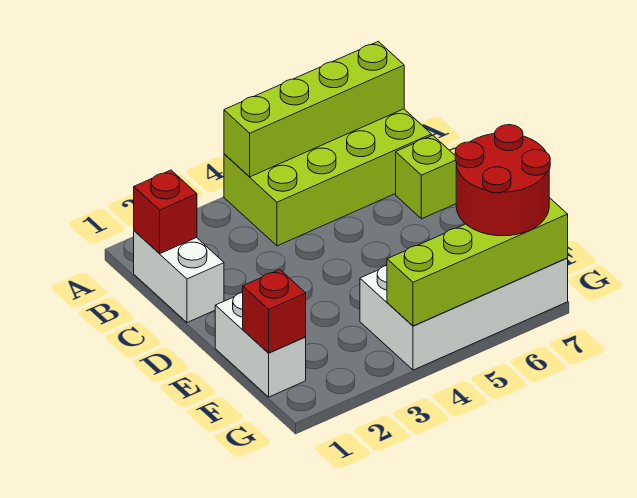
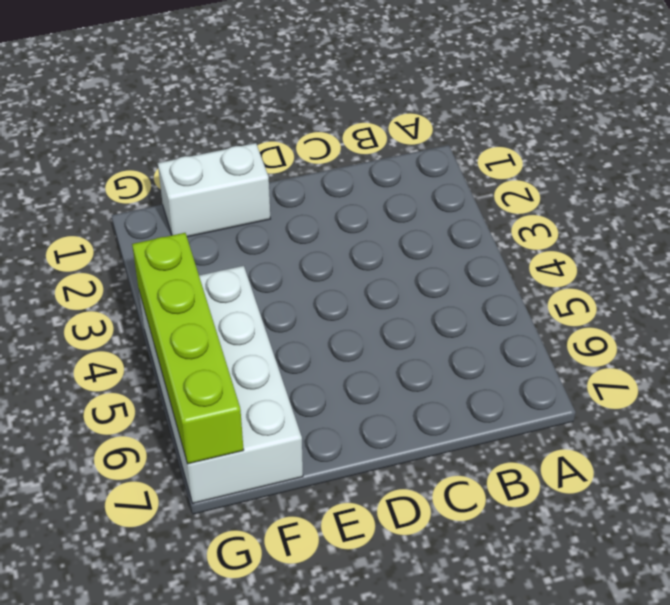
none -> lime brick A4:B7 level 1
none -> white brick B1:C1 level 1

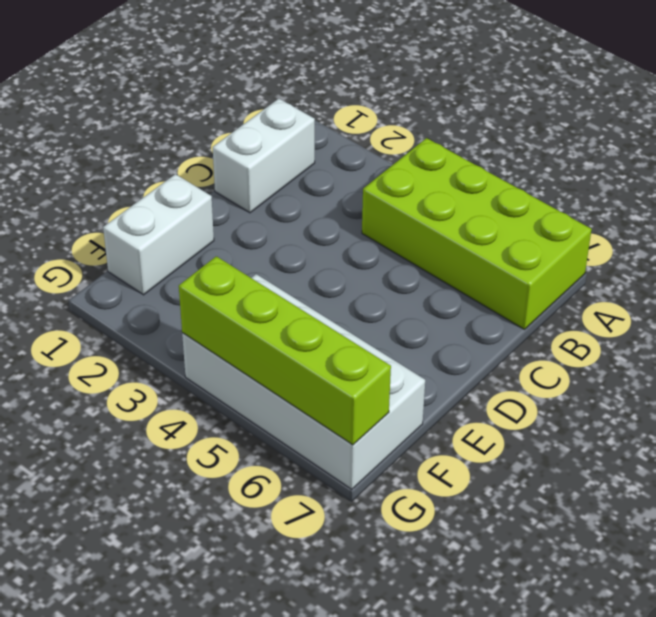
none -> lime brick C7 level 1
none -> lime brick A4:A7 level 2

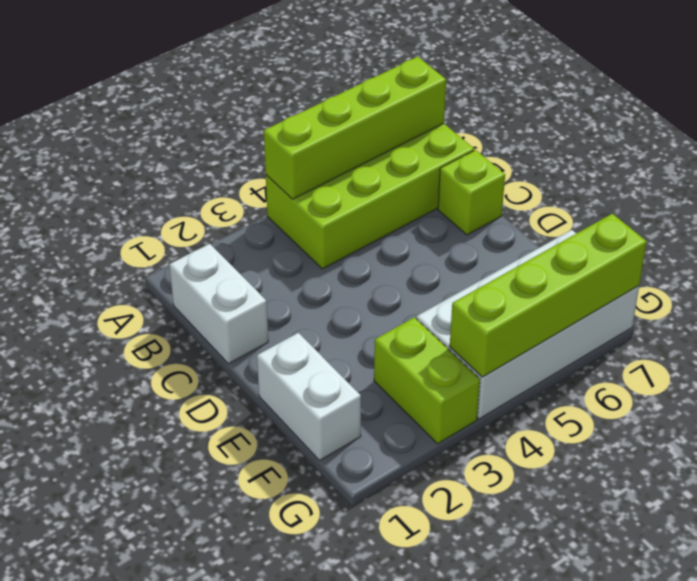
lime brick F3:G3 level 1 -> none
none -> red brick B1 level 2
none -> red brick F1 level 2

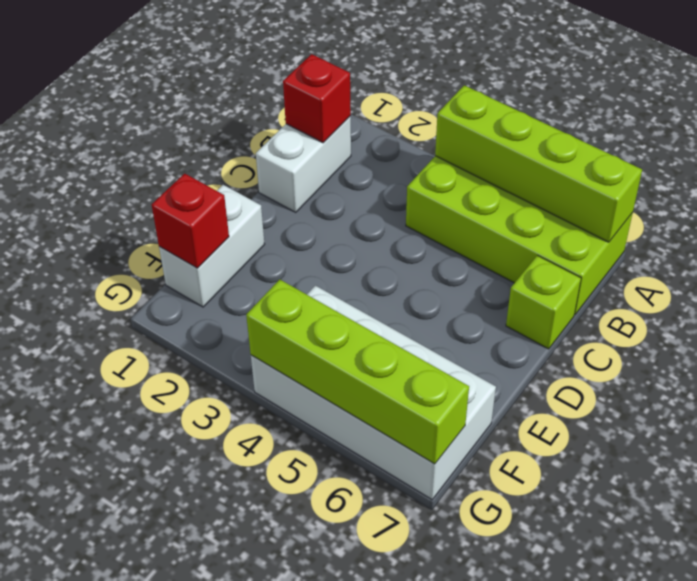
none -> red round brick F6:G7 level 3

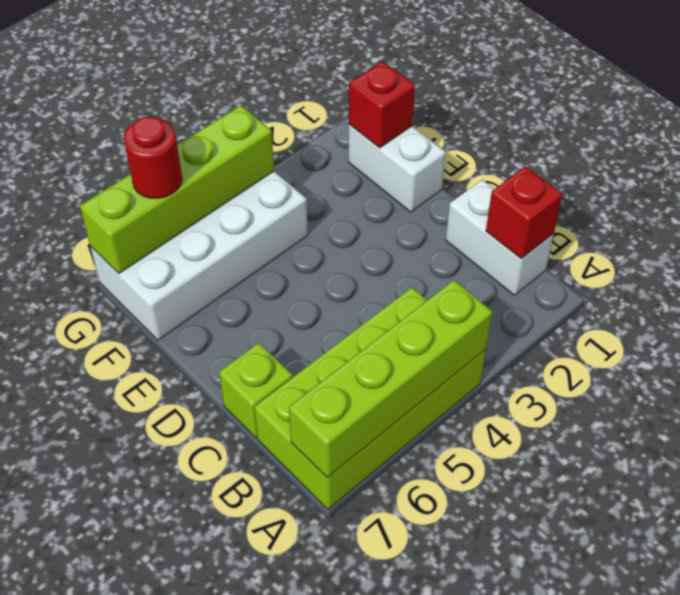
red round brick G6 level 3 -> red round brick F6:G7 level 3

